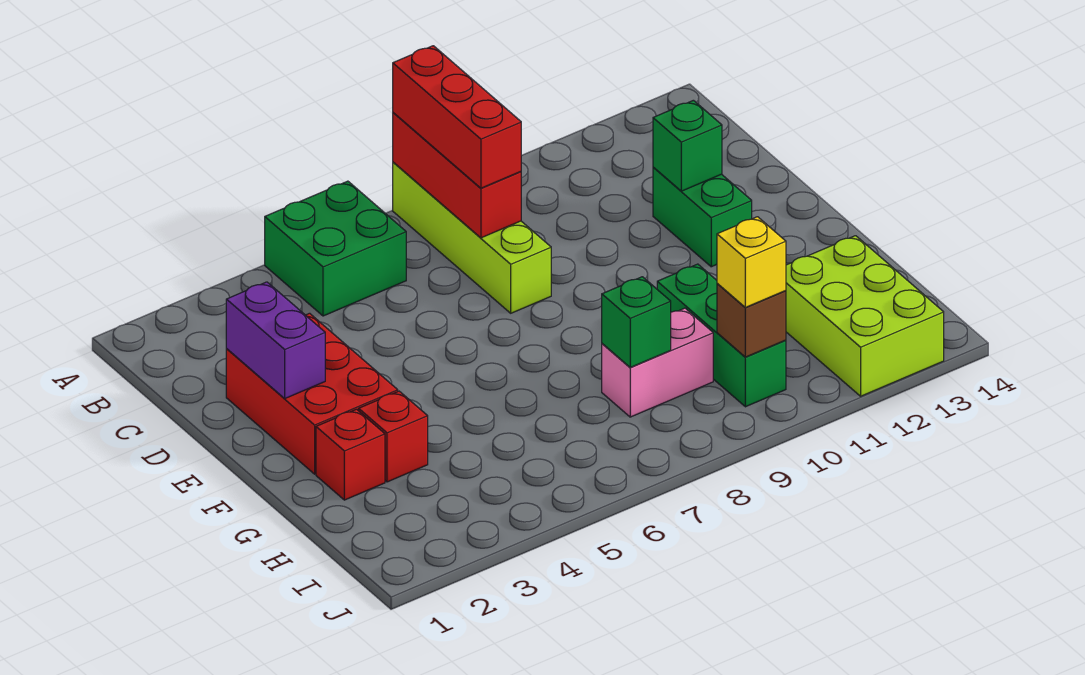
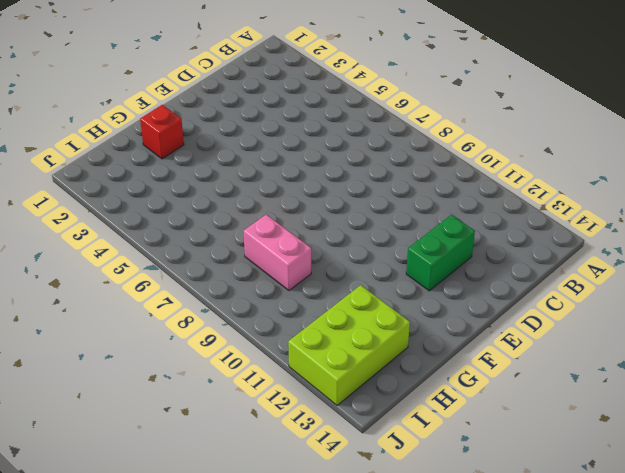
none -> green brick A5:B6 level 1
none -> lime brick A8:D8 level 1
none -> red brick D2:F3 level 1

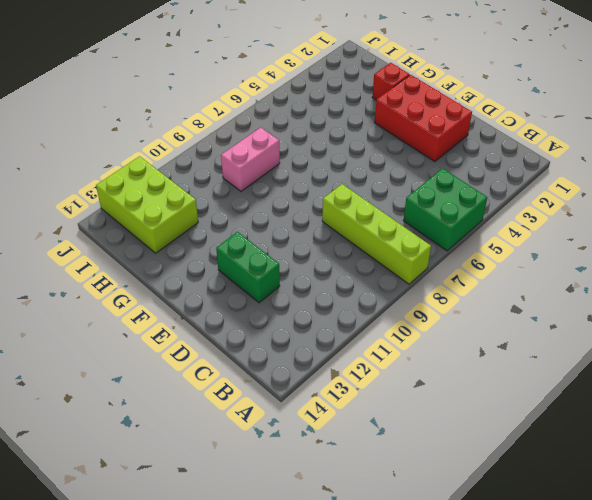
none -> red brick G3 level 1
none -> green brick G10:I10 level 1
none -> red brick A8:C8 level 2

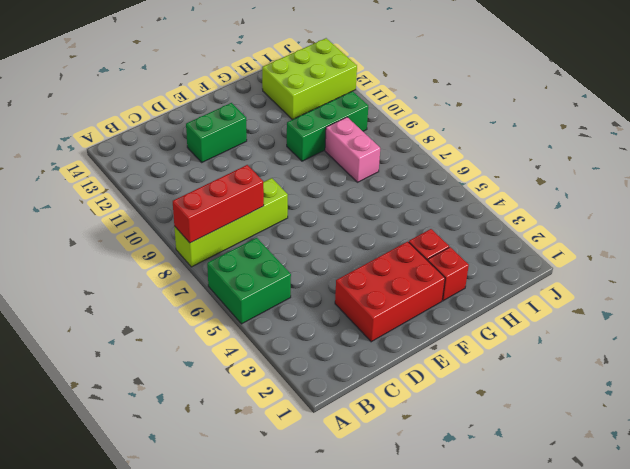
none -> purple brick D2:E2 level 2
none -> green brick D12 level 2
none -> green brick H8 level 2

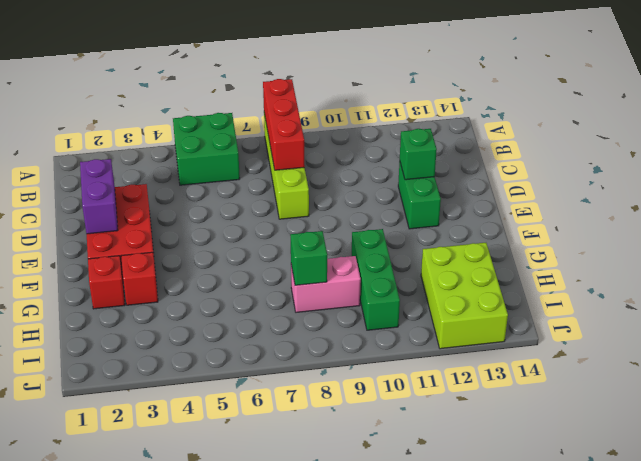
none -> brown brick I10 level 2
none -> red brick A8:C8 level 3
none -> yellow brick I10 level 3

